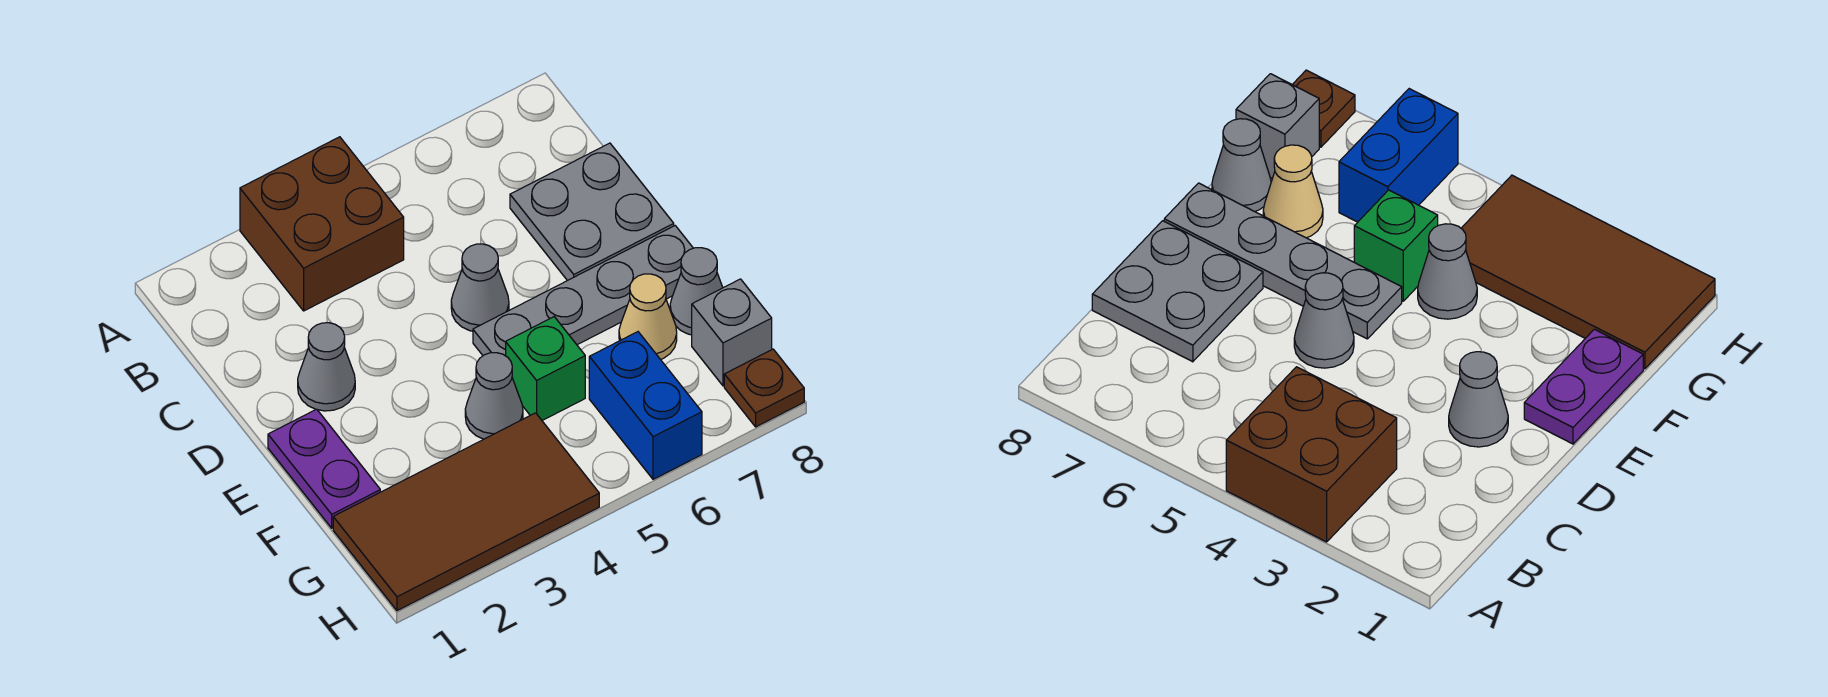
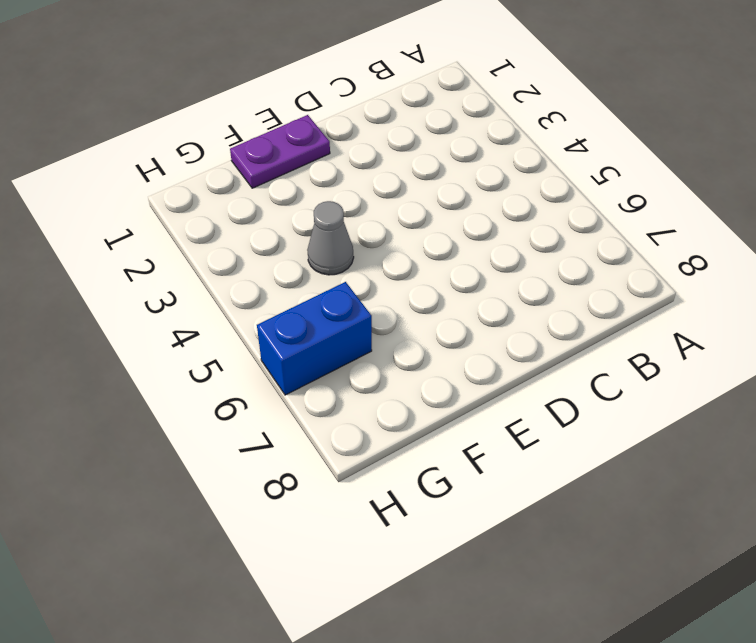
none -> brown brick A3:B4 level 1
none -> grey plate C7:D8 level 1
none -> grey cone D2 level 1

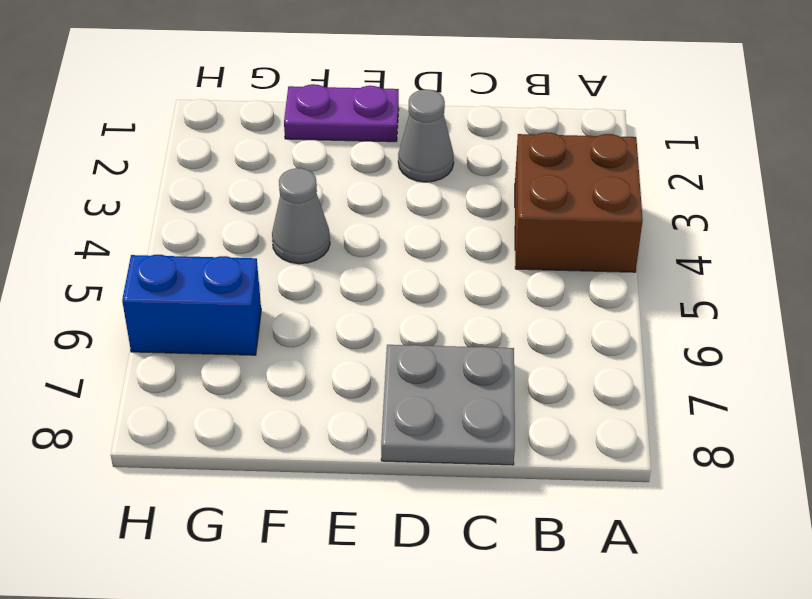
none -> grey cone D5 level 1
none -> grey plate E5:E8 level 1
none -> green brick F5 level 1

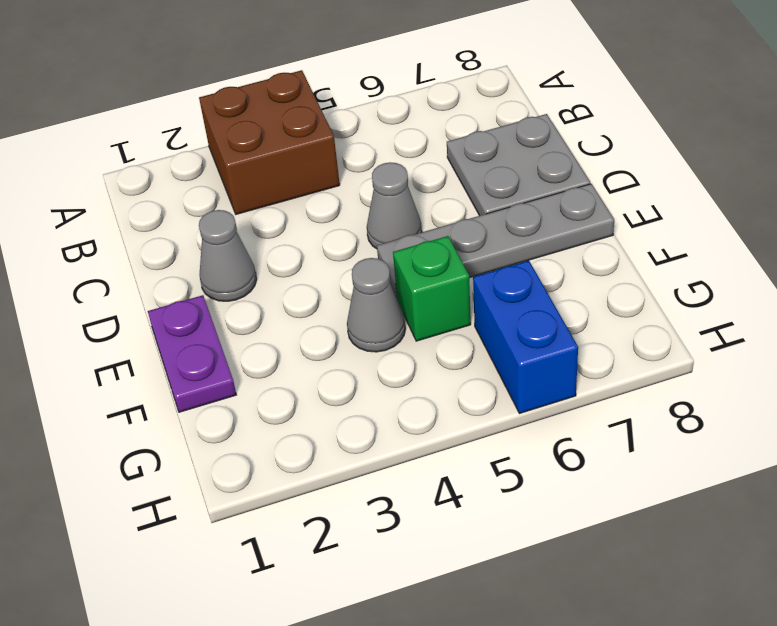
none -> tan cone F7 level 1
none -> grey cone F8 level 1
none -> brown tile G1:H4 level 1

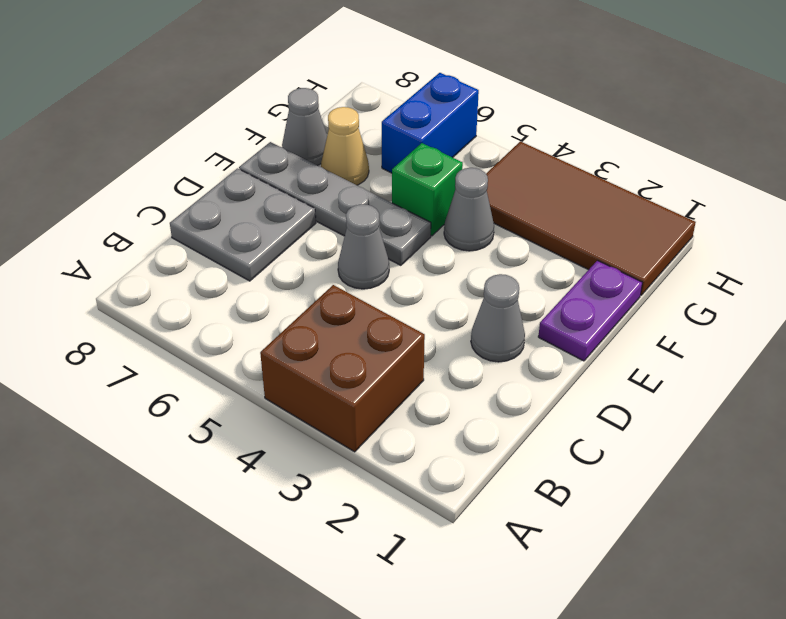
none -> grey brick G8 level 1
none -> brown plate H8 level 1

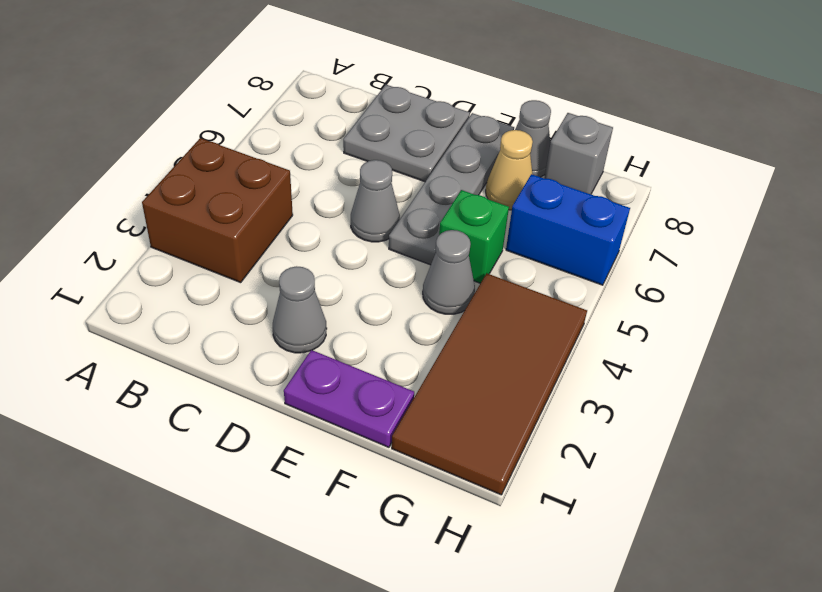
none -> brown plate H8 level 1

